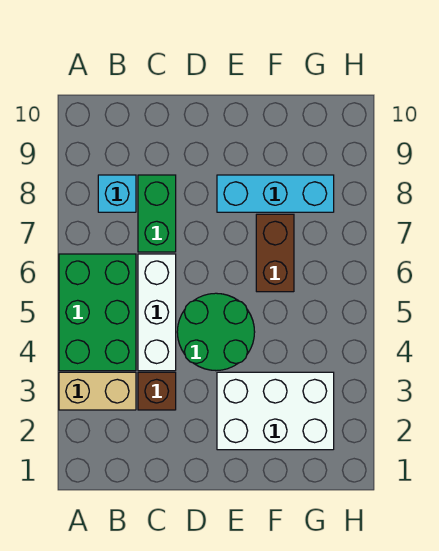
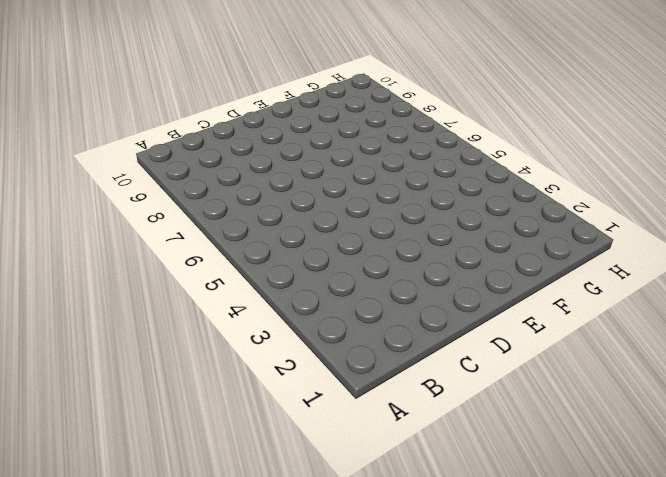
none -> tan brick A3:B3 level 1
none -> green brick A4:B6 level 1

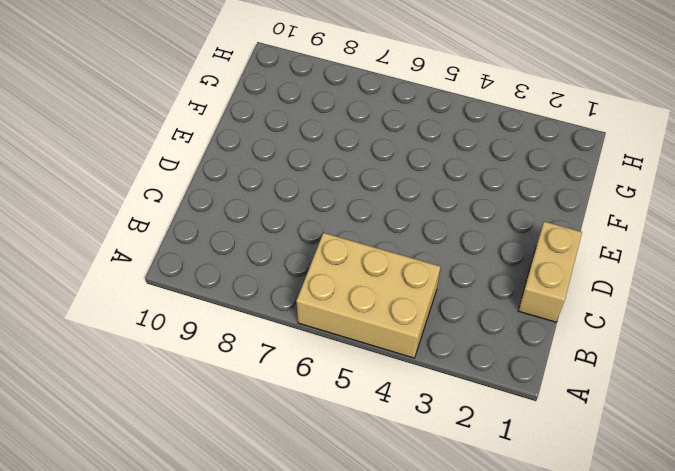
tan brick A4:B6 level 1 -> green brick A4:B6 level 1
tan brick C1:D1 level 1 -> tan brick A3:B3 level 1
none -> cyan brick B8 level 1
none -> brown brick C3 level 1

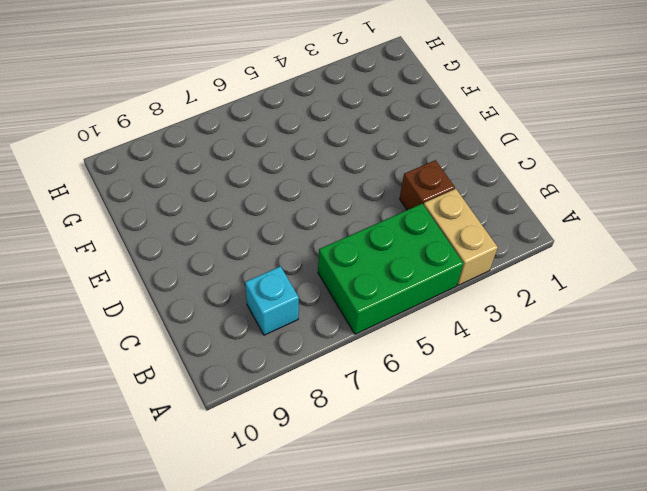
none -> white brick C4:C6 level 1
none -> green brick C7:C8 level 1

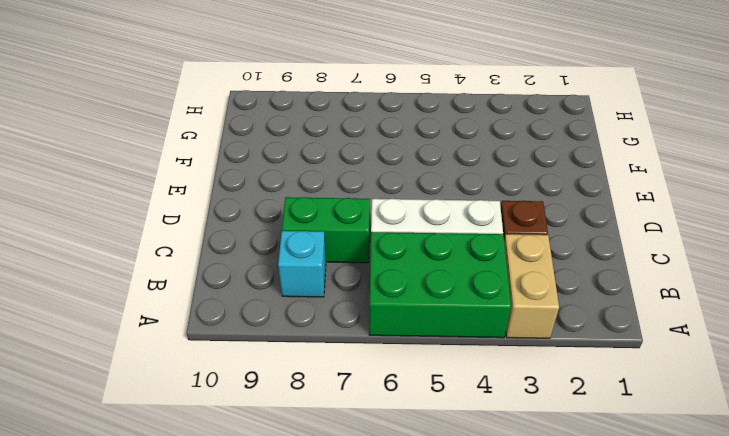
none -> green round brick D4:E5 level 1
none -> white brick E2:G3 level 1

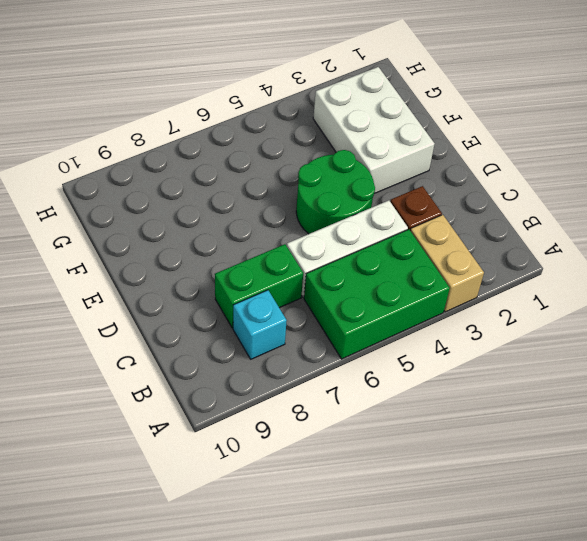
none -> cyan brick E8:G8 level 1
none -> brown brick F6:F7 level 1

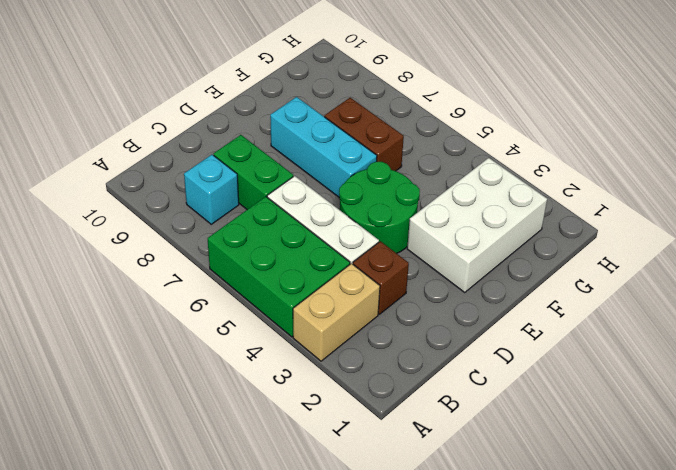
cyan brick E6:E8 level 1 -> cyan brick E8:G8 level 1

